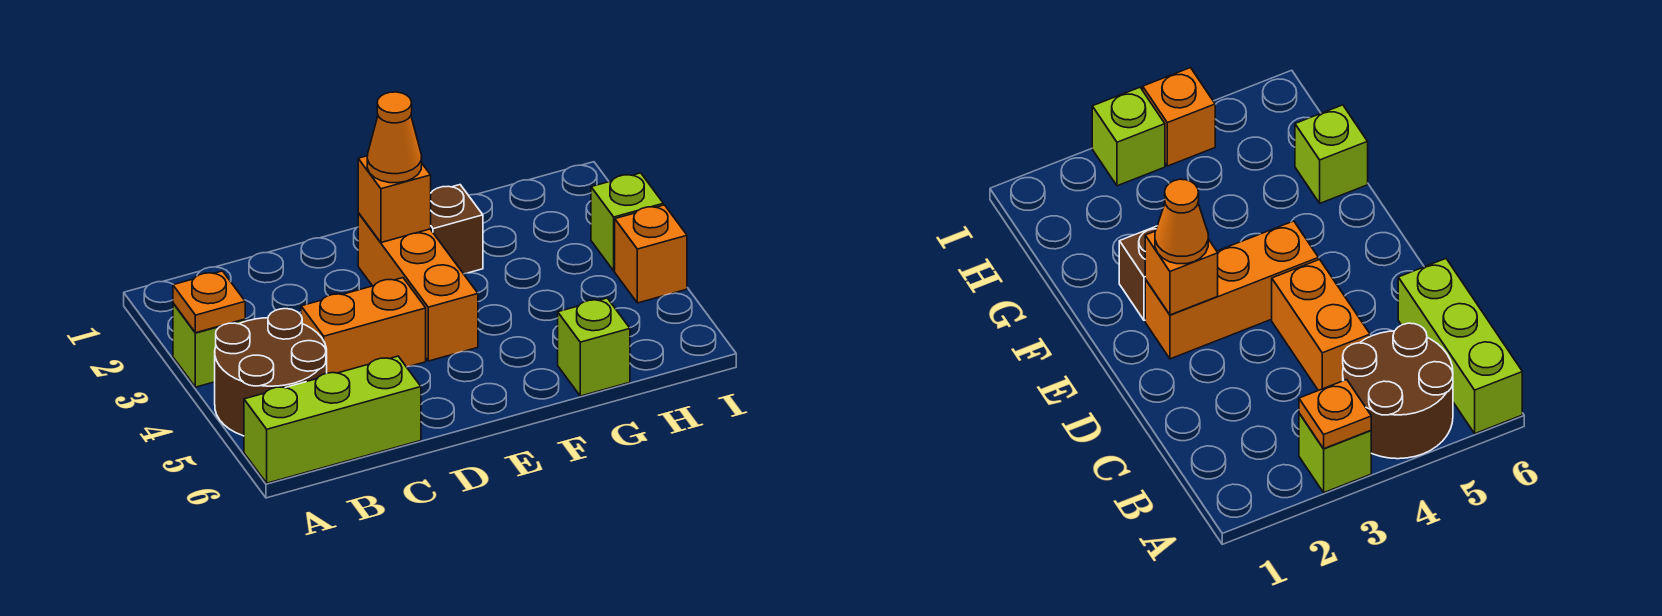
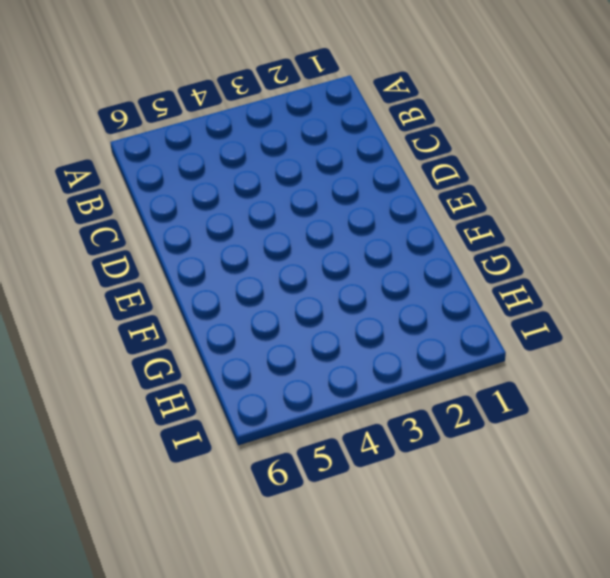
none -> lime brick A3 level 1
none -> brown round brick A4:B5 level 1
none -> lime brick A6:C6 level 1

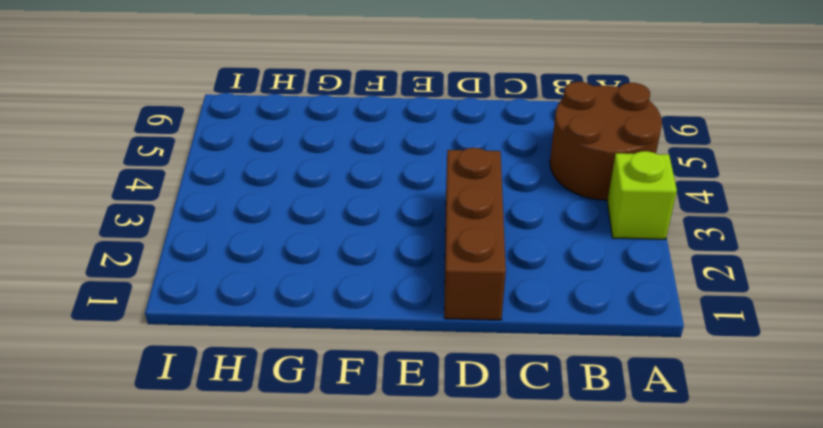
brown brick D1:D3 level 1 -> none
none -> lime brick A6:C6 level 1
none -> orange brick C4:D4 level 1
none -> orange brick E2:E4 level 1

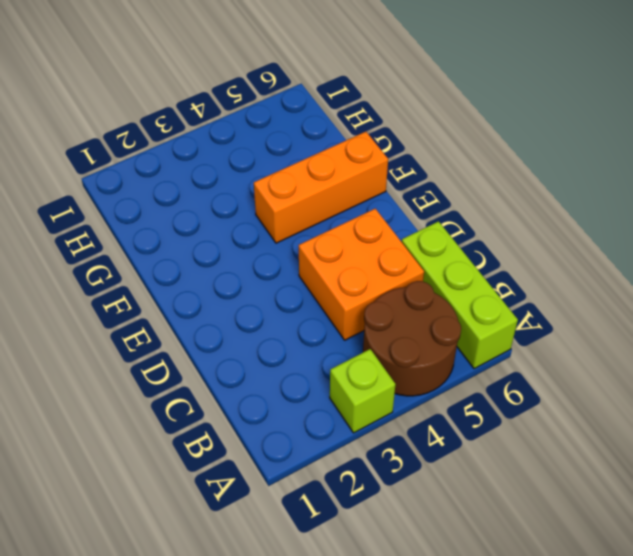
orange brick C4:D5 level 1 -> orange brick C4:D4 level 1
orange brick F4:F6 level 1 -> orange brick E2:E4 level 1
none -> brown brick F2 level 1
none -> lime brick G6 level 1
none -> lime brick I3 level 1

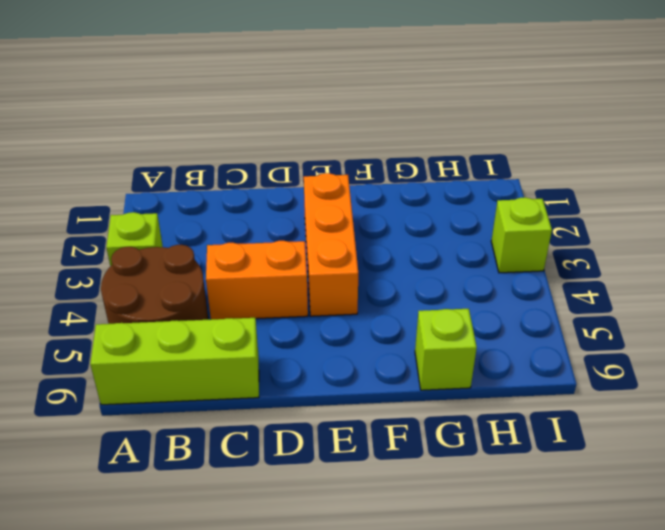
none -> brown brick F2 level 1
none -> orange brick I4 level 1
none -> orange plate A3 level 2

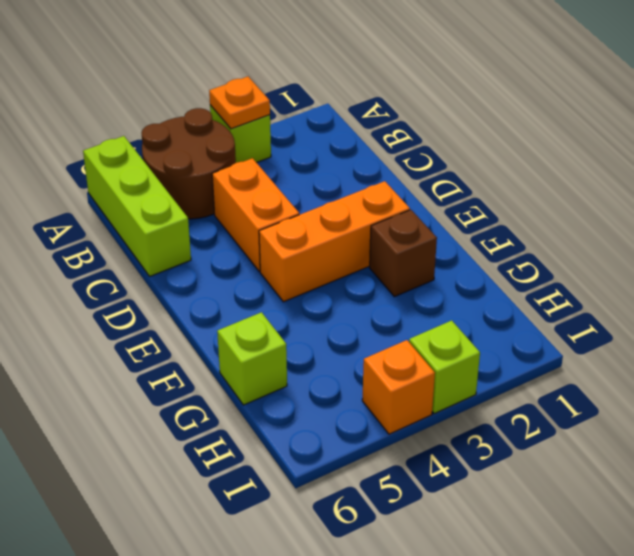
none -> orange brick E2 level 2
none -> orange cone E2 level 3

